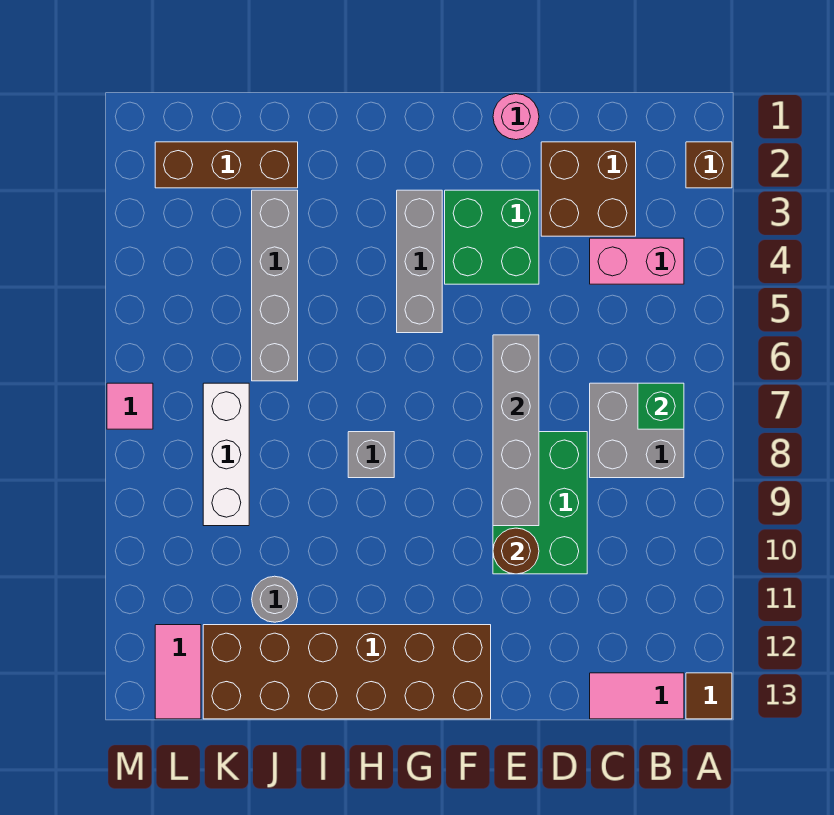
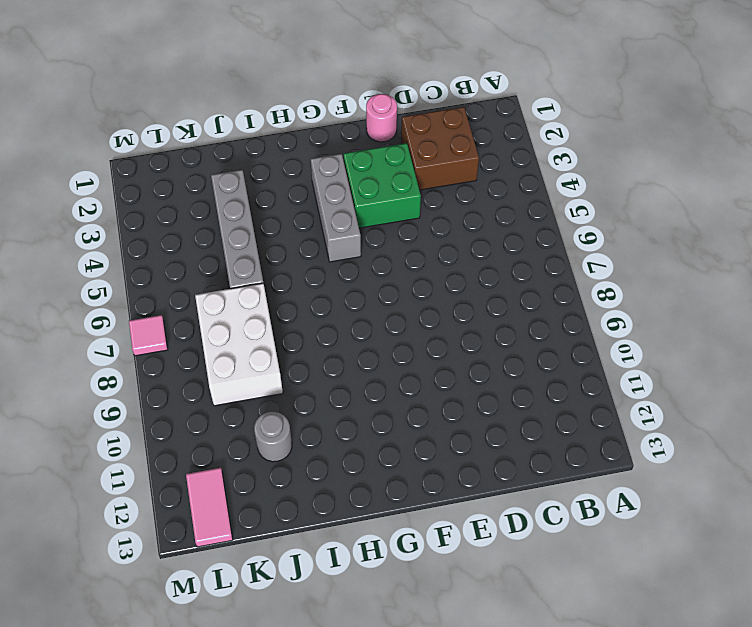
white brick J7:K9 level 1 -> white brick K7:K9 level 1
none -> brown brick A2 level 1
none -> brown tile A13 level 1
none -> pink brick B4:C4 level 1

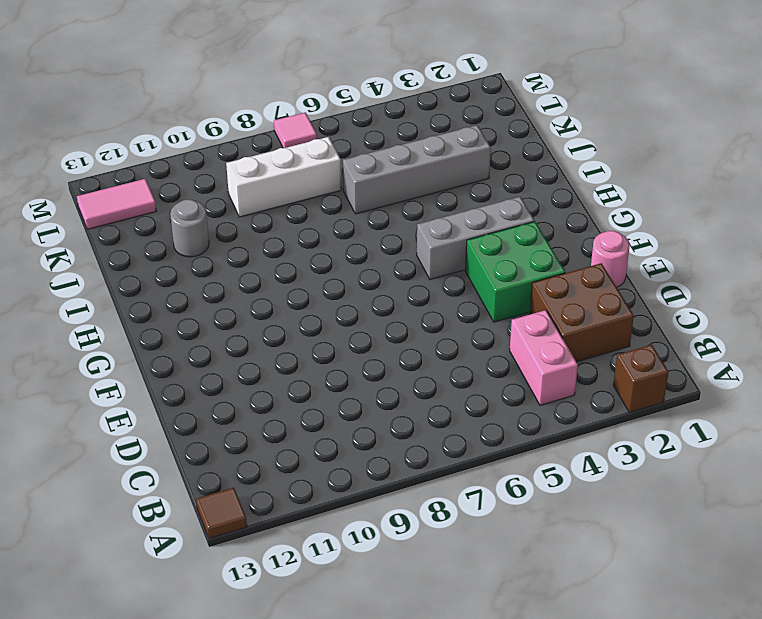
none -> grey brick B7:C8 level 1
none -> pink tile B13:C13 level 1
none -> green brick D8:E10 level 1

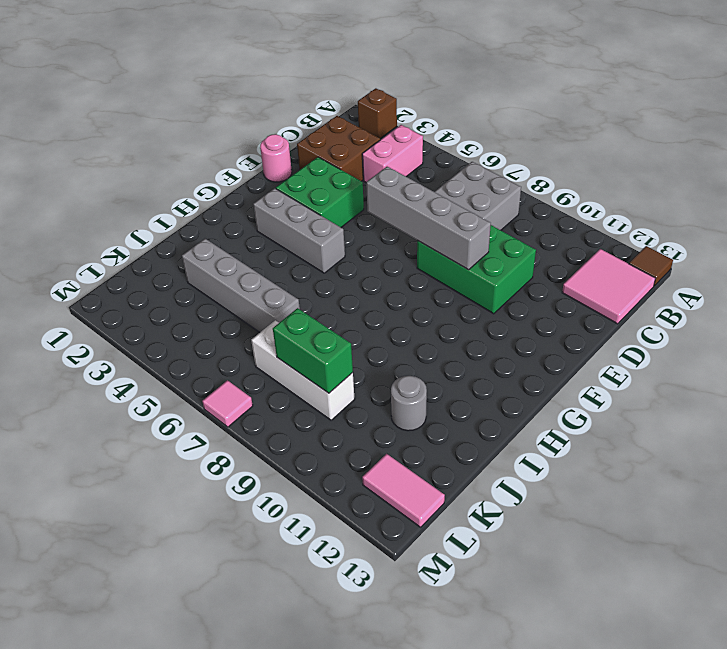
pink tile B12:C13 level 1 -> pink tile B13:C13 level 1
green brick K8:K9 level 2 -> none
none -> brown brick F12:K13 level 1
none -> grey brick H8 level 1
none -> brown brick J2:L2 level 1

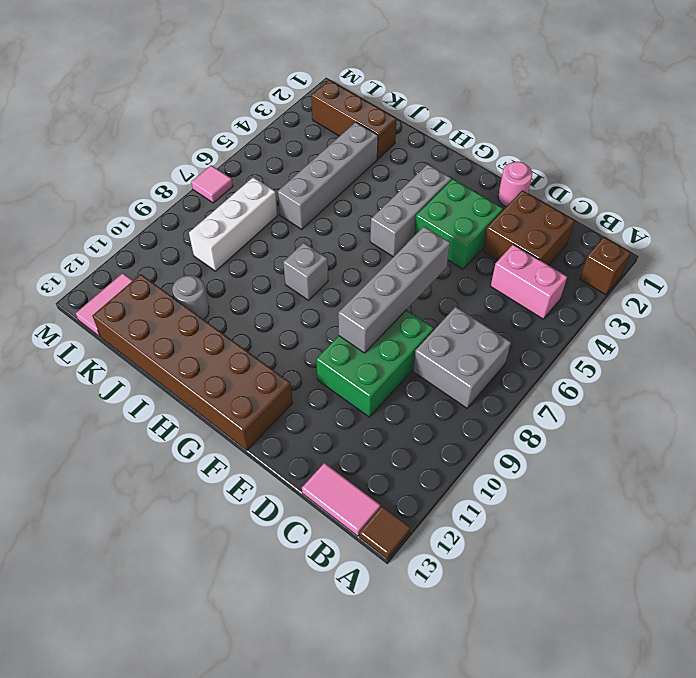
none -> green brick B7 level 2
none -> brown round brick E10 level 2

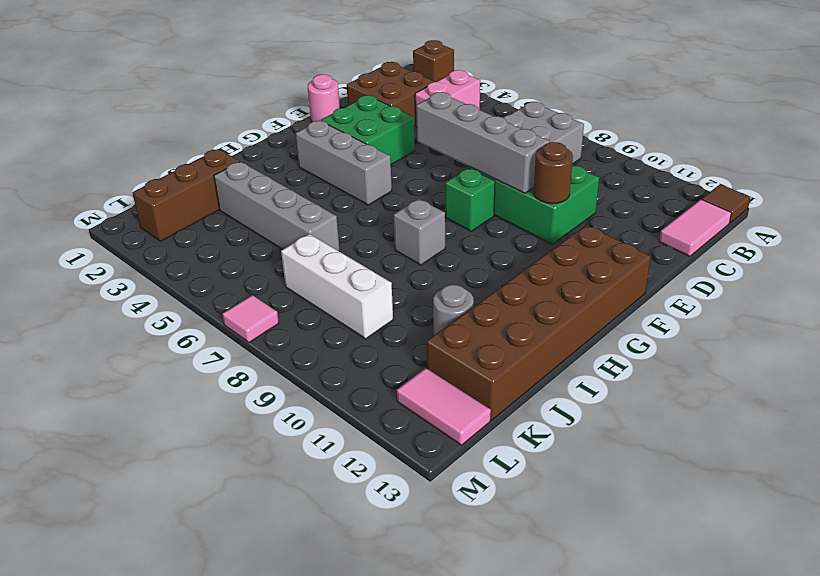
green brick F8 level 1 -> green brick B7 level 2

